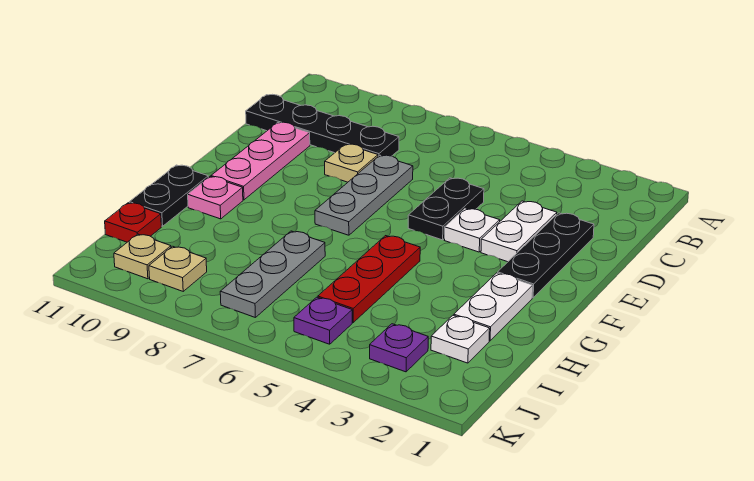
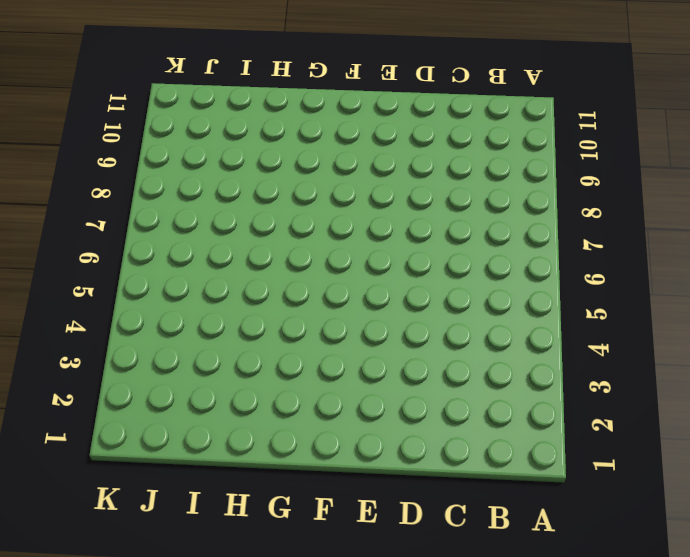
none -> black plate C8:C11 level 1
none -> black plate D2:F2 level 1
none -> white plate D3:E3 level 1

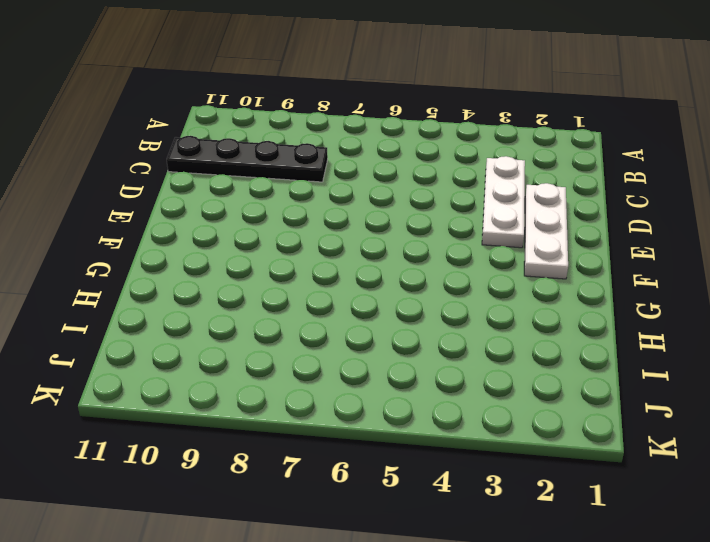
white plate C3:E3 level 1 -> white plate D3:E3 level 1
white plate D2:F2 level 1 -> black plate D2:F2 level 1
none -> black plate D5:E5 level 1
none -> grey plate D7:F7 level 1
none -> tan plate D8 level 1

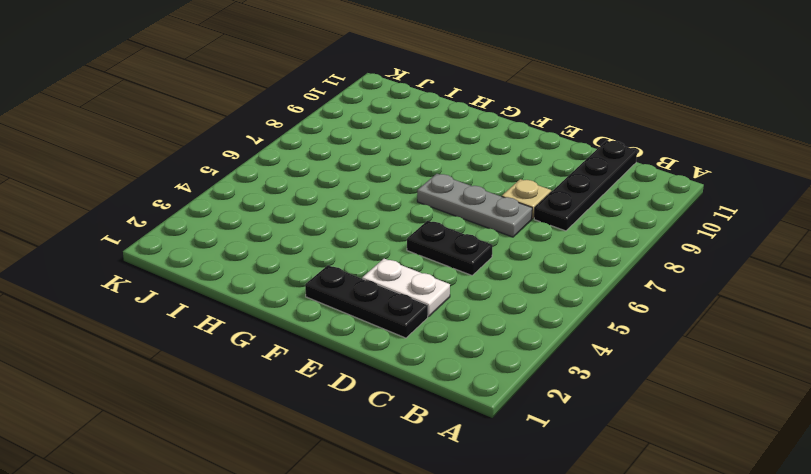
none -> pink plate D10:F10 level 1
none -> white plate E4 level 1
none -> white plate G2:H2 level 1

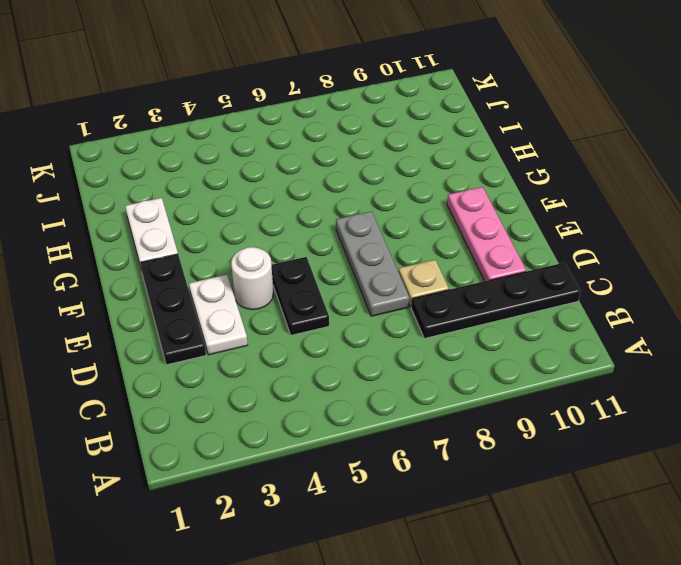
white round brick E4 level 1 -> white plate E4 level 1
none -> red plate G5:I5 level 1
none -> pink plate G10 level 1
none -> black plate G11:H11 level 1

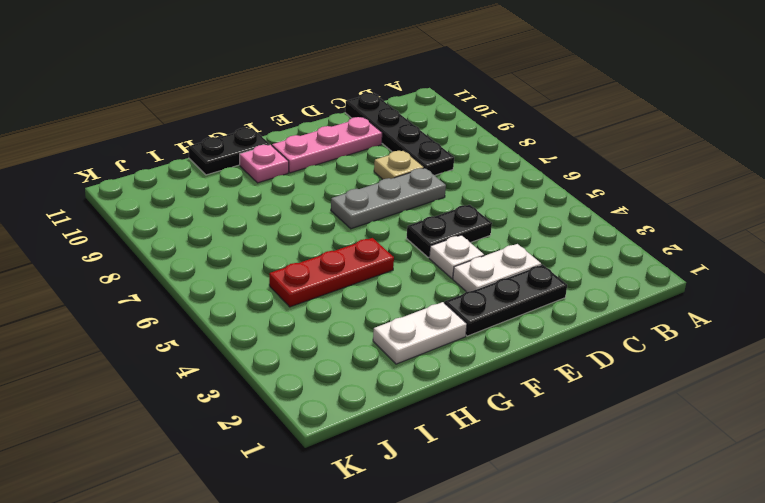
none -> grey plate H7:J7 level 1
none -> white plate I2 level 1
none -> red plate I11 level 1

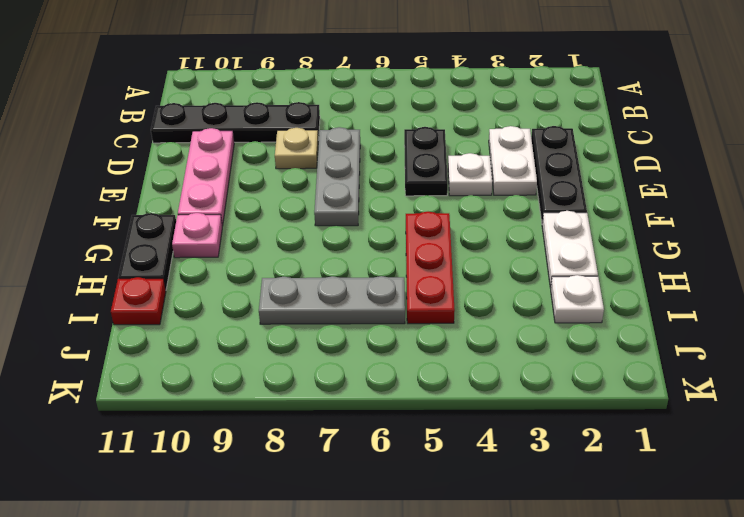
grey plate I6:I8 level 1 -> grey plate H7:J7 level 1
none -> purple plate J3 level 1
none -> purple plate J5 level 1
none -> tan plate J9 level 1

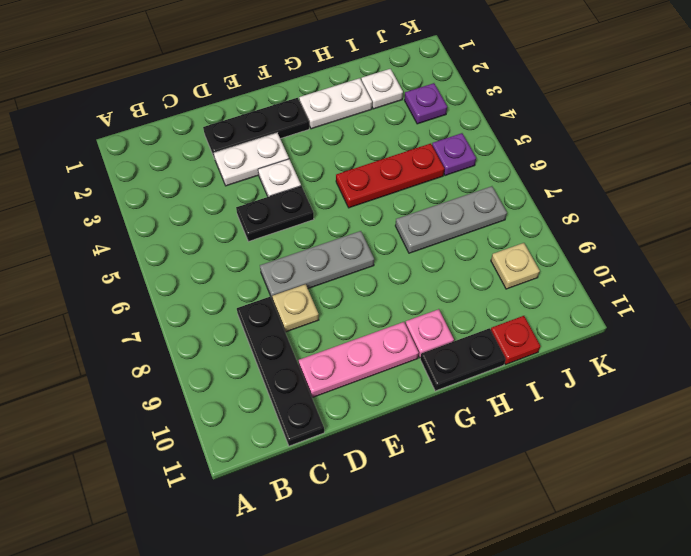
none -> tan plate J10 level 1

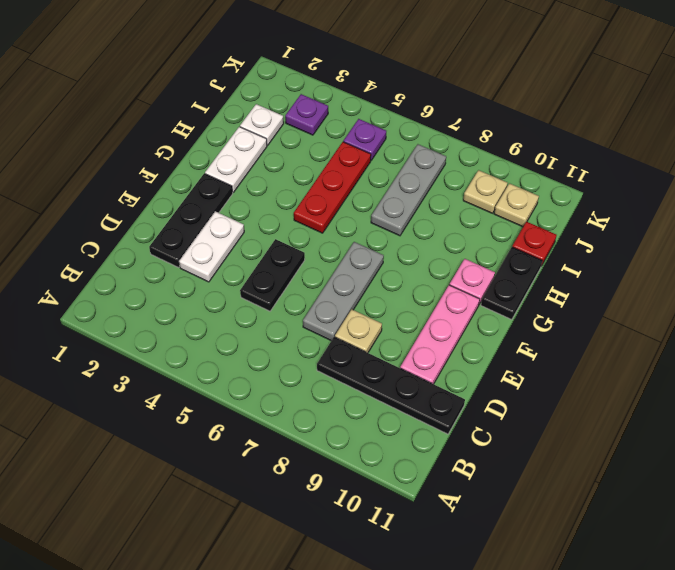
none -> white plate E4 level 1

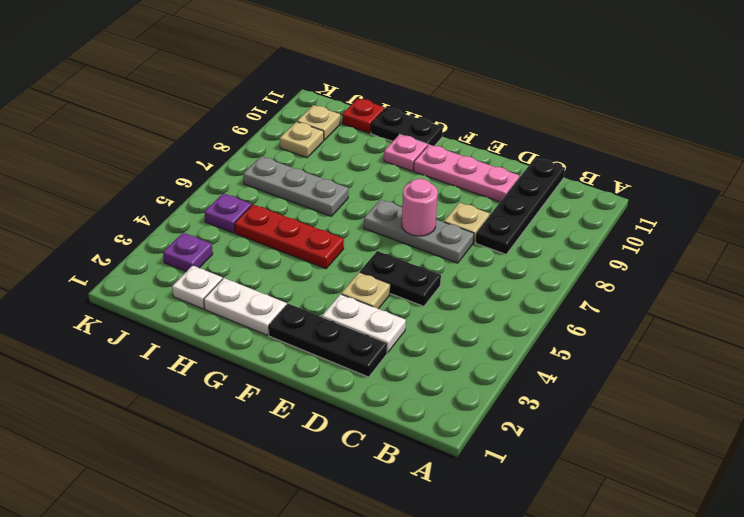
tan plate E4 level 1 -> white plate E4 level 1
pink round brick E7 level 2 -> none

